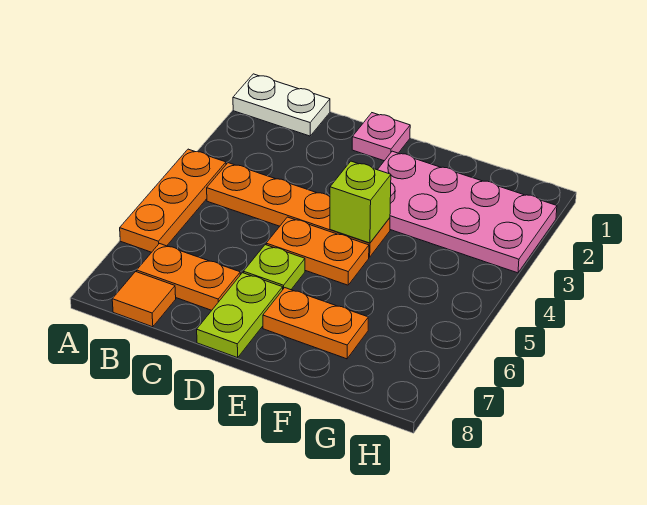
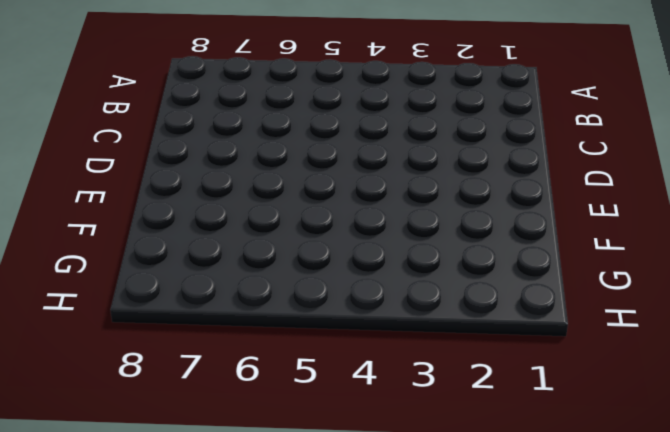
none -> white plate A1:B1 level 1
none -> orange plate A4:A6 level 1
none -> orange plate B4:E4 level 1

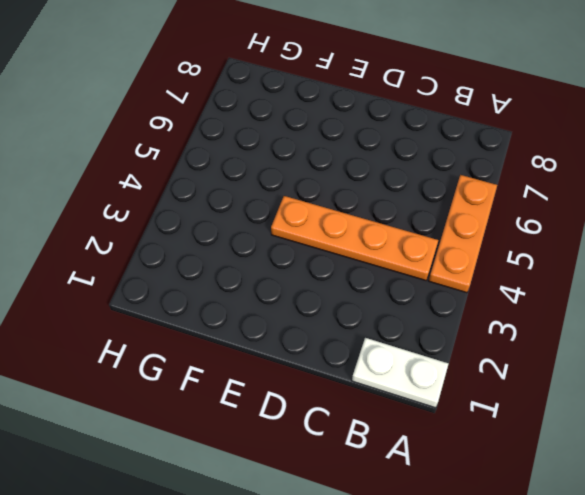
none -> orange plate B7:C7 level 1
none -> orange tile B8 level 1
none -> pink plate D1 level 1

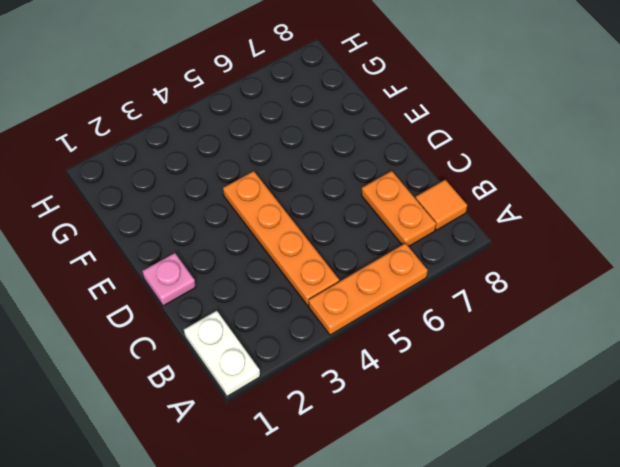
none -> orange plate D5:E5 level 1
none -> lime plate D6 level 1
none -> lime plate D7:D8 level 1

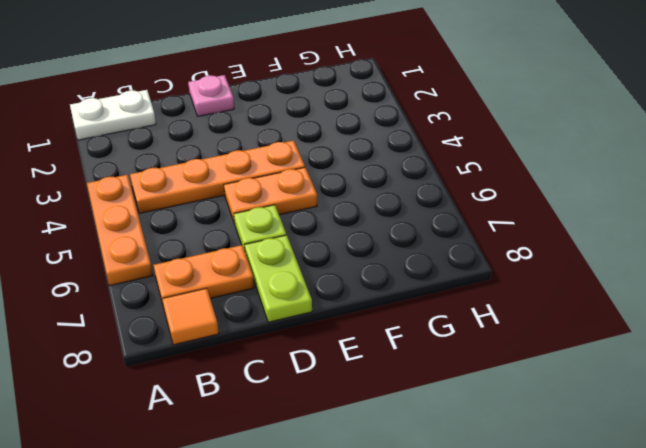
none -> pink plate E2:H3 level 1
none -> orange plate E7:F7 level 1
none -> lime brick E4 level 2

